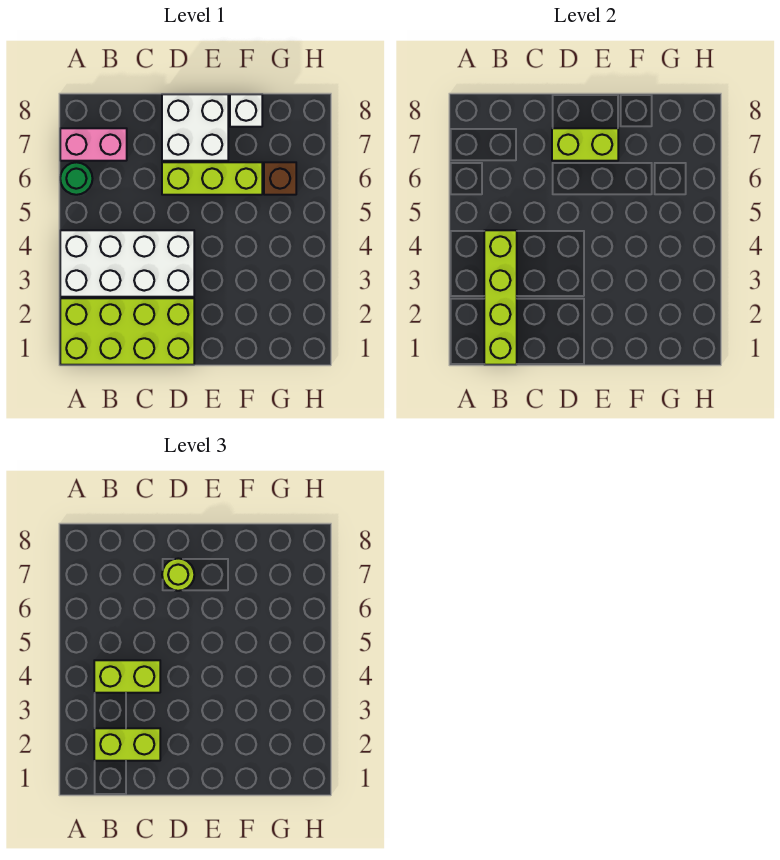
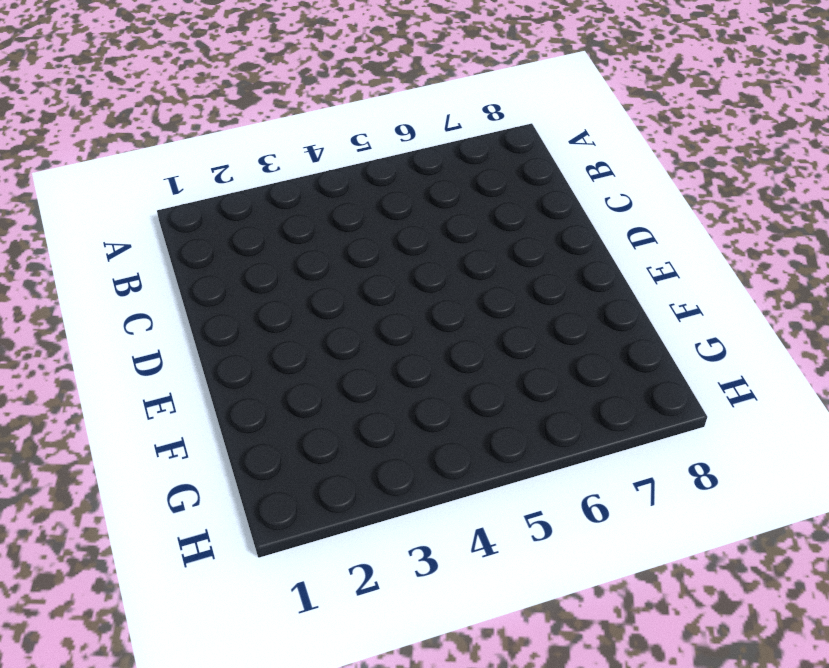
none -> lime brick A1:D2 level 1
none -> white brick A3:D4 level 1
none -> green round brick A6 level 1

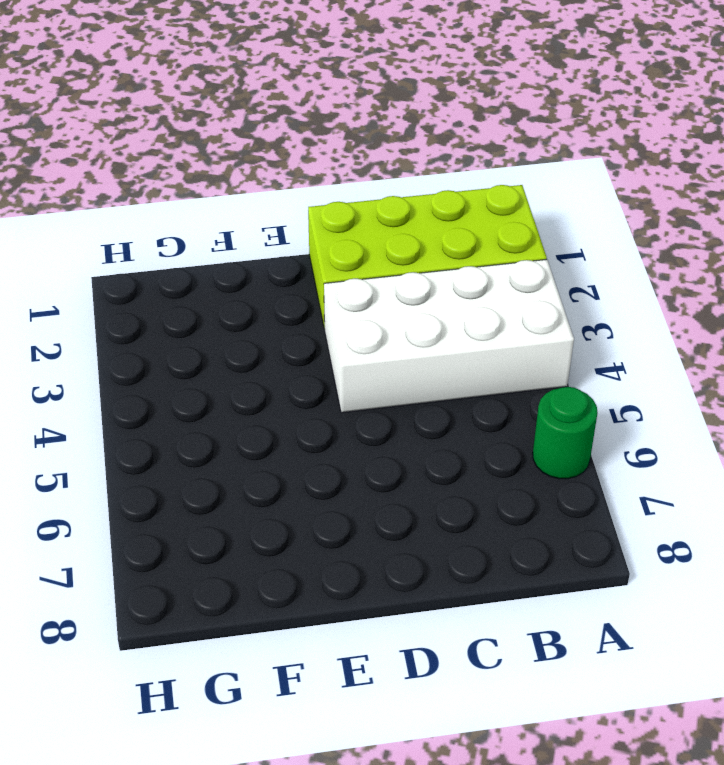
none -> pink brick A7:B7 level 1
none -> lime brick D6:F6 level 1
none -> white brick D7:E8 level 1

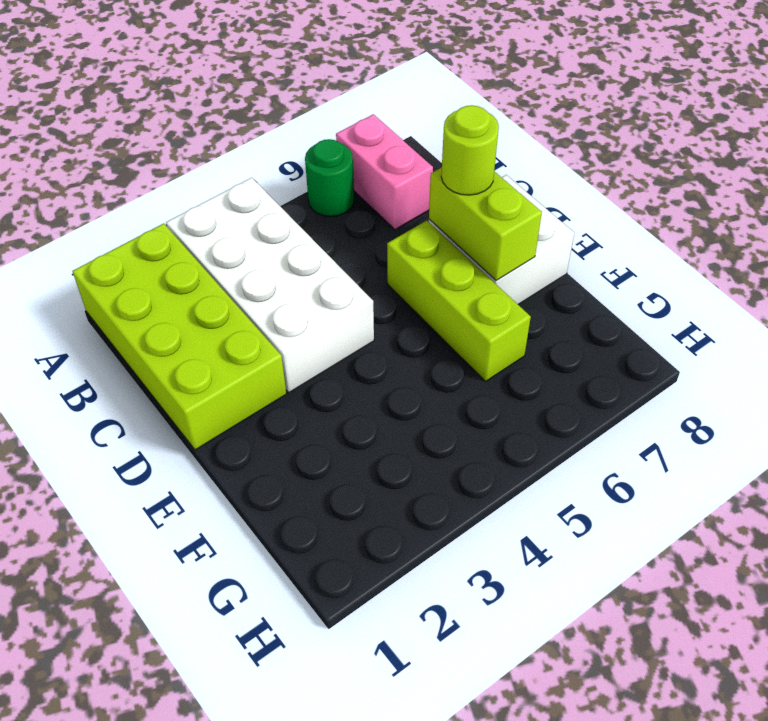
none -> white brick F8 level 1
none -> brown brick G6 level 1
none -> lime brick B1:B4 level 2

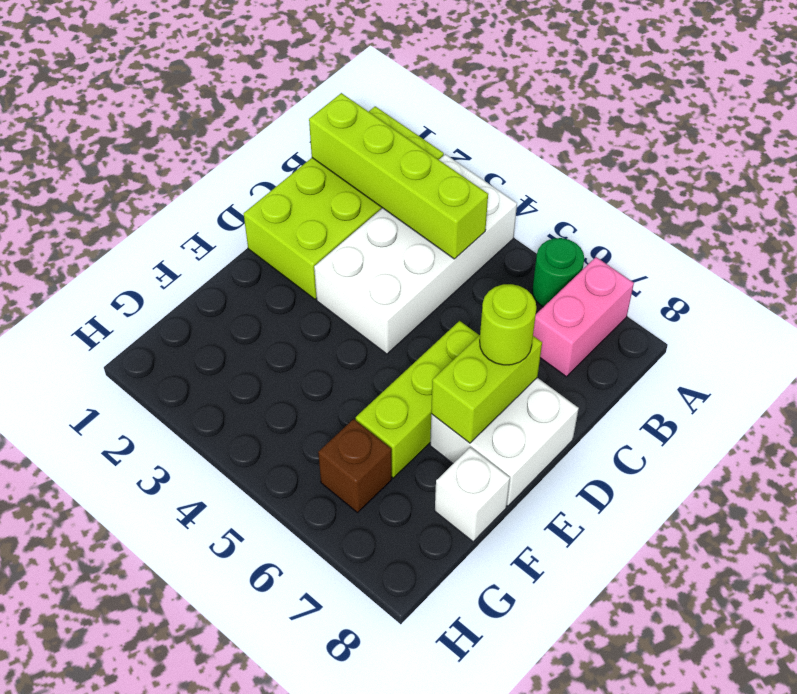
none -> lime brick B2:C2 level 3
none -> lime brick B4:C4 level 3

